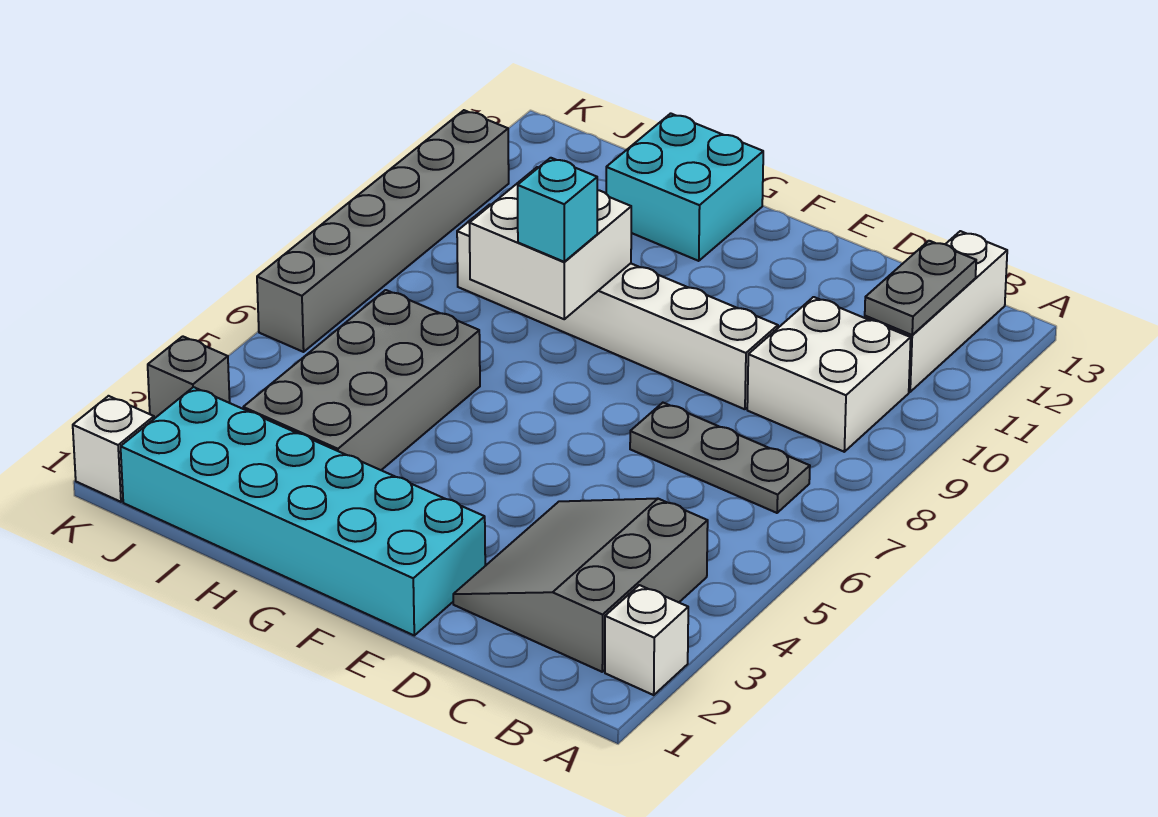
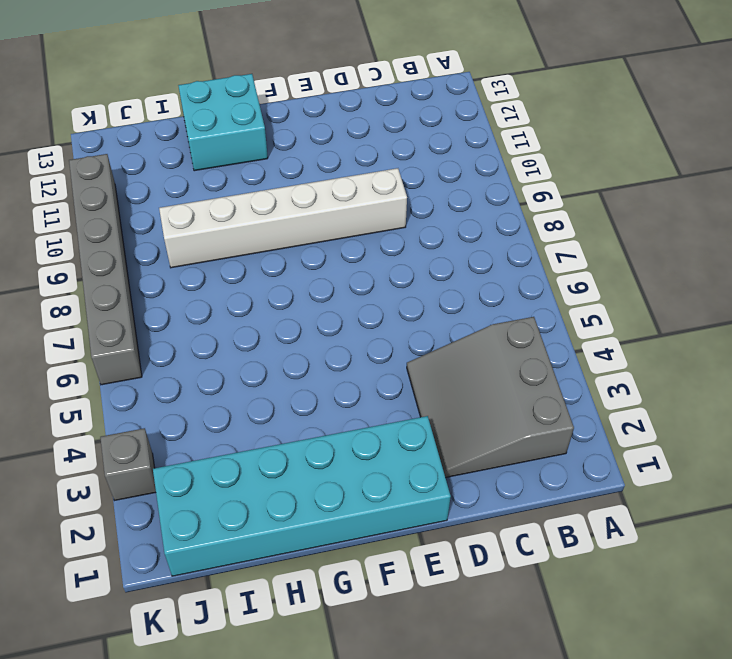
none -> white brick A2 level 1
none -> grey plate B7:D7 level 1
none -> white brick B9:C10 level 1

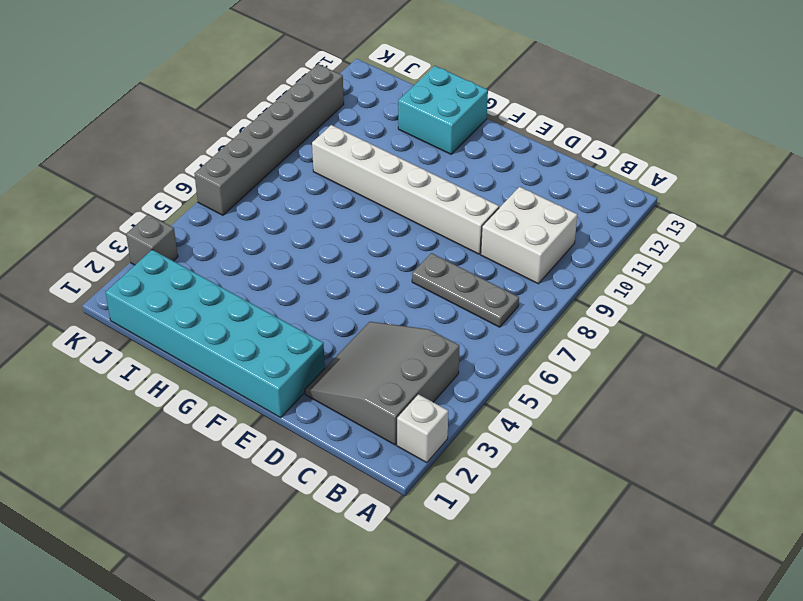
none -> white brick B11:B13 level 1
none -> grey brick H3:I6 level 1
none -> white brick K1 level 1

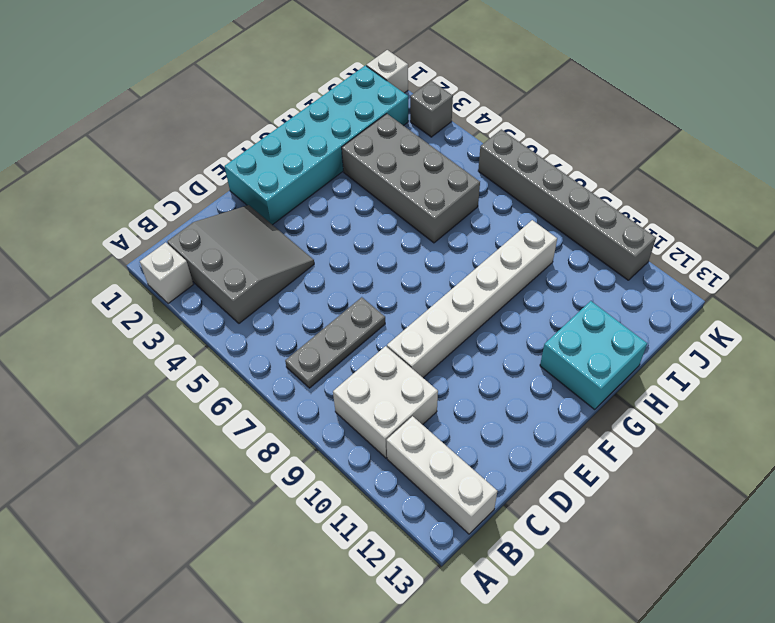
none -> grey plate B11:B12 level 2
none -> white brick G8:H9 level 2
none -> cyan brick G8 level 3

